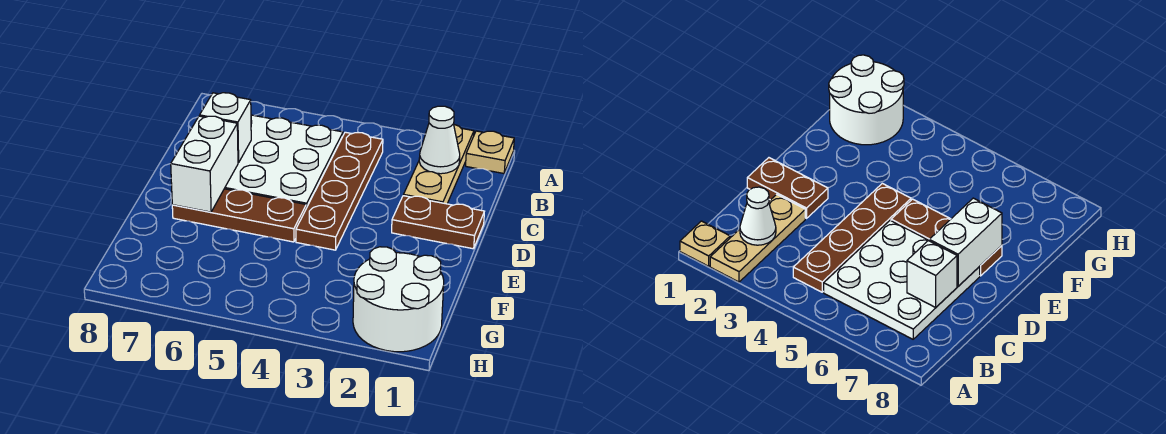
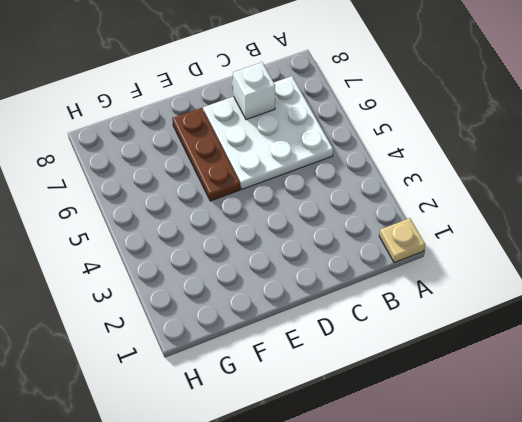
none -> tan plate A2:C2 level 1
none -> brown plate B4:E4 level 1

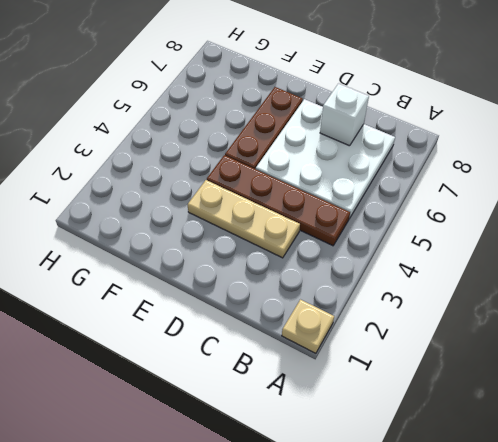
tan plate C3:E3 level 1 -> tan plate A2:C2 level 1
none -> brown plate D1:D2 level 1
none -> white round brick G1:H2 level 1

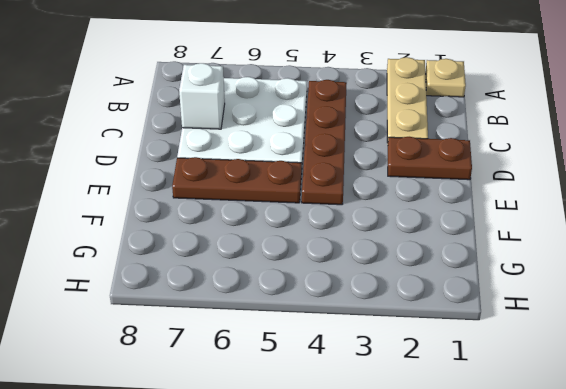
none -> white round brick G1:H2 level 1
none -> white cone B2 level 2

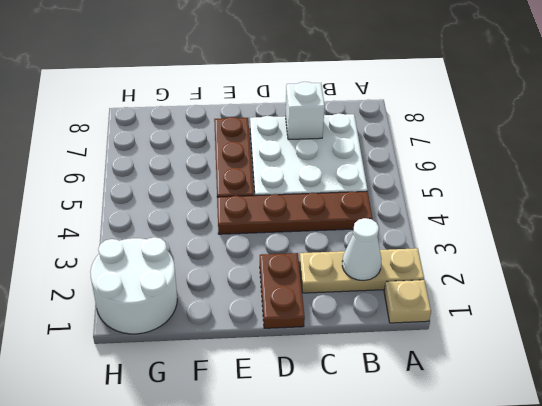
none -> white brick D7:E7 level 2

